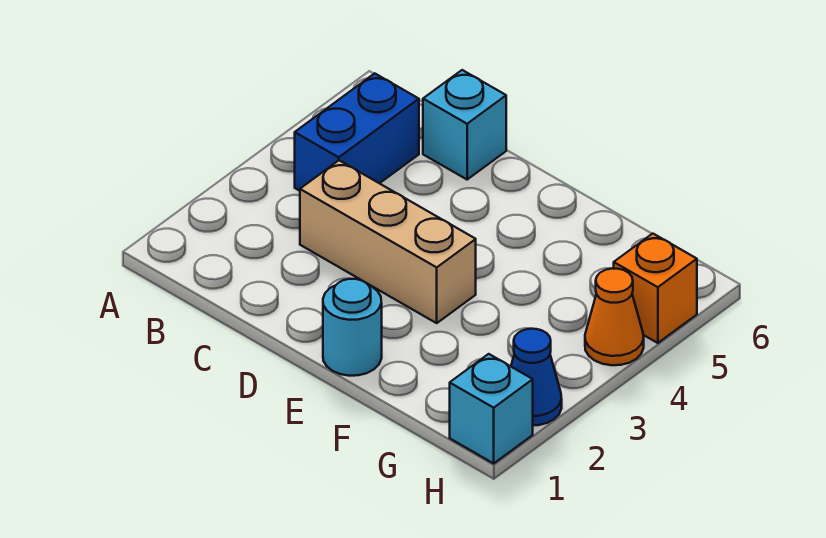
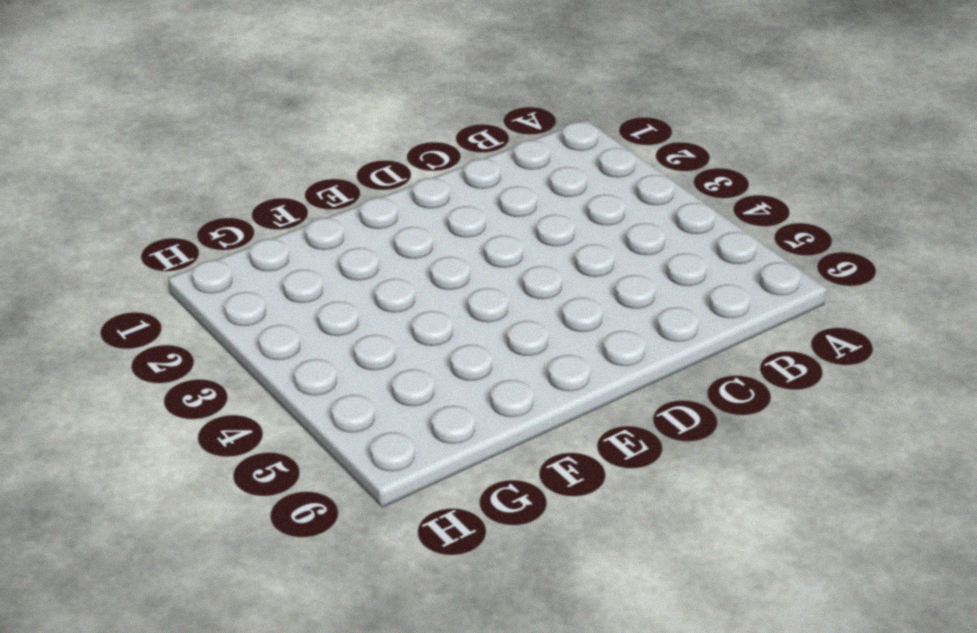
none -> blue brick B4:B5 level 1
none -> tan brick C3:E3 level 1

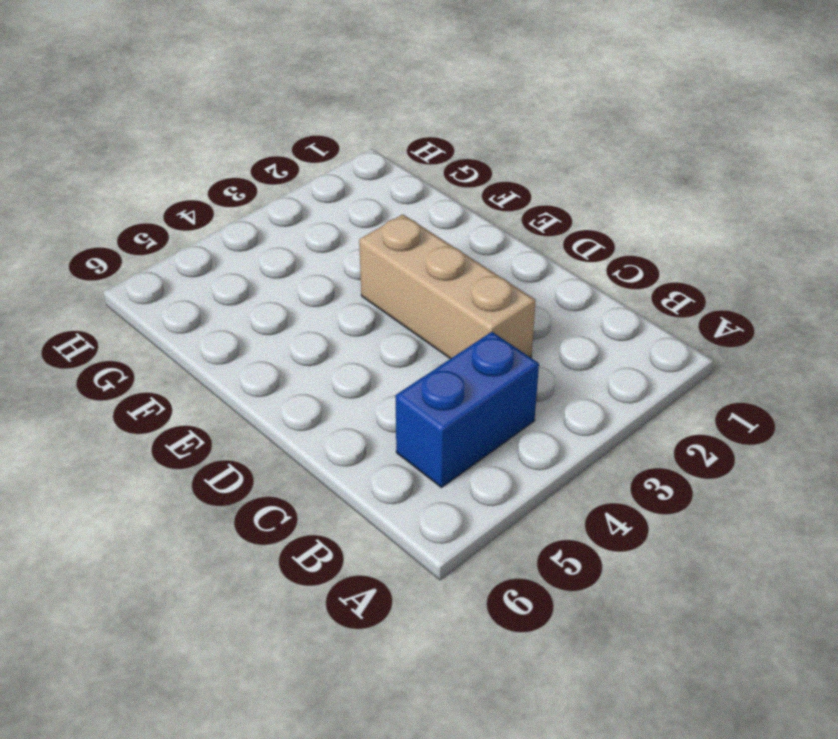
none -> cyan brick C6 level 1
none -> cyan round brick E1 level 1

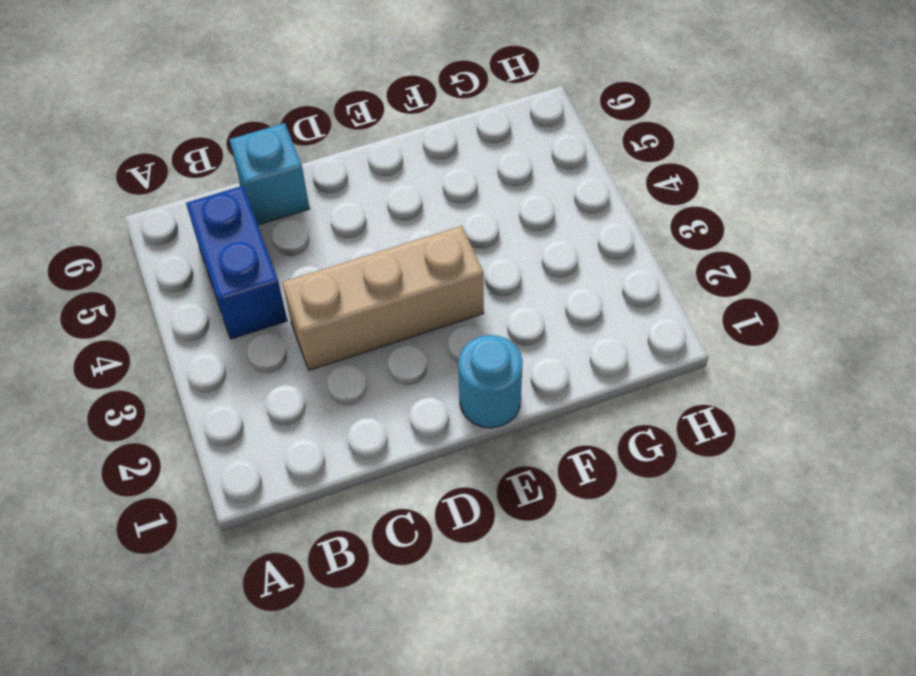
none -> cyan brick H1 level 1
none -> blue cone H2 level 1

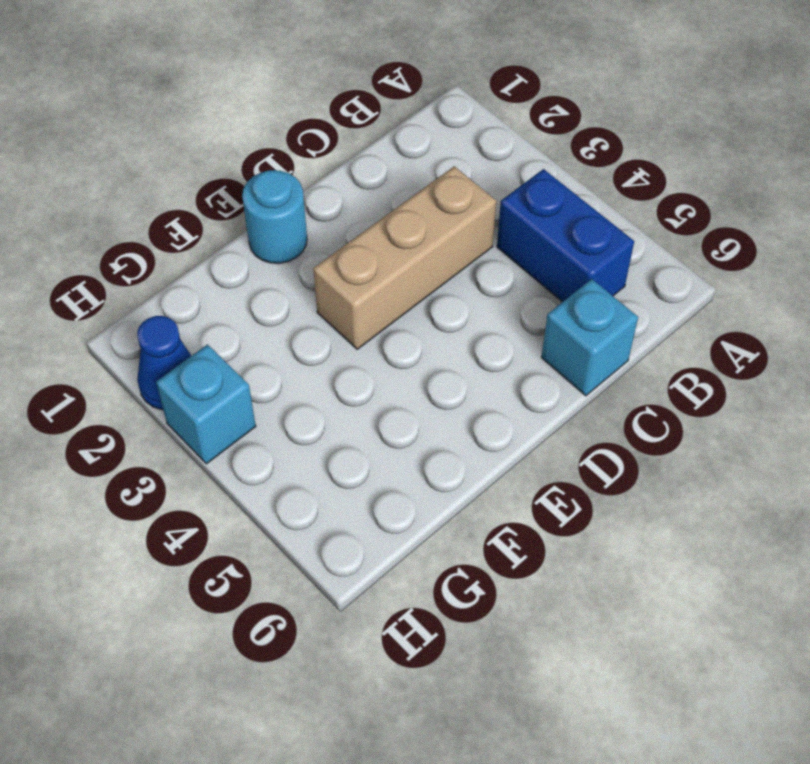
cyan brick H3 level 1 -> cyan brick H1 level 1
none -> orange cone H4 level 1
none -> orange brick H5 level 1

